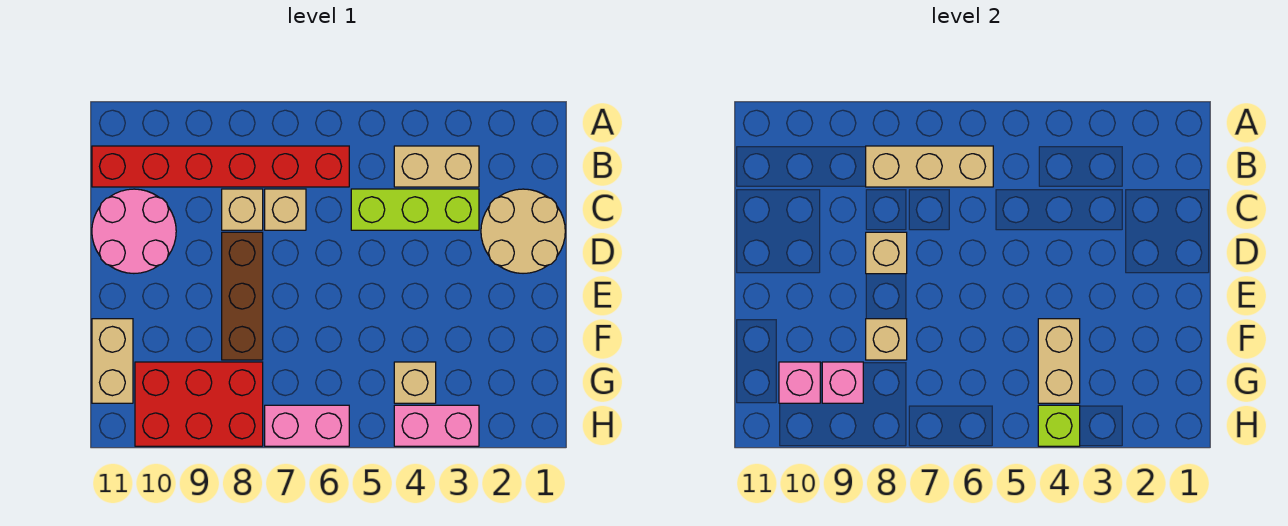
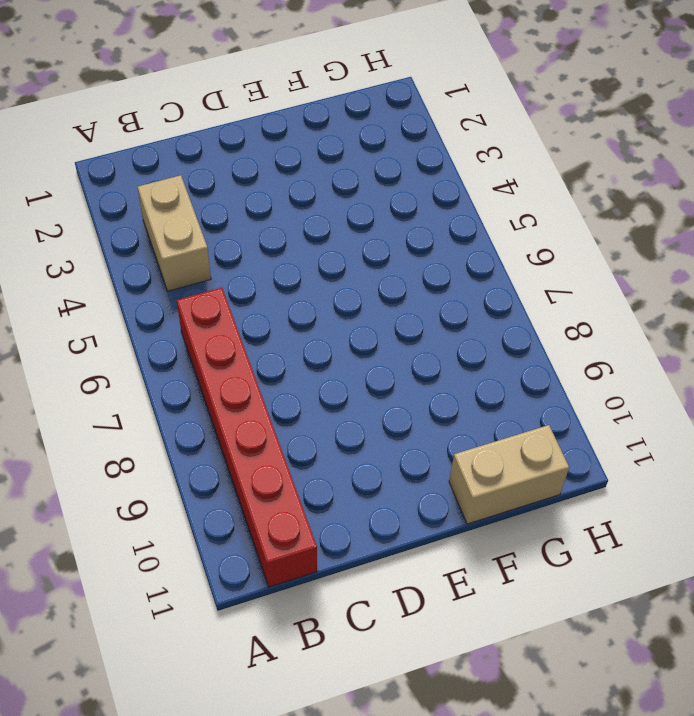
none -> tan round brick C1:D2 level 1
none -> lime brick C3:C5 level 1
none -> tan brick C7 level 1

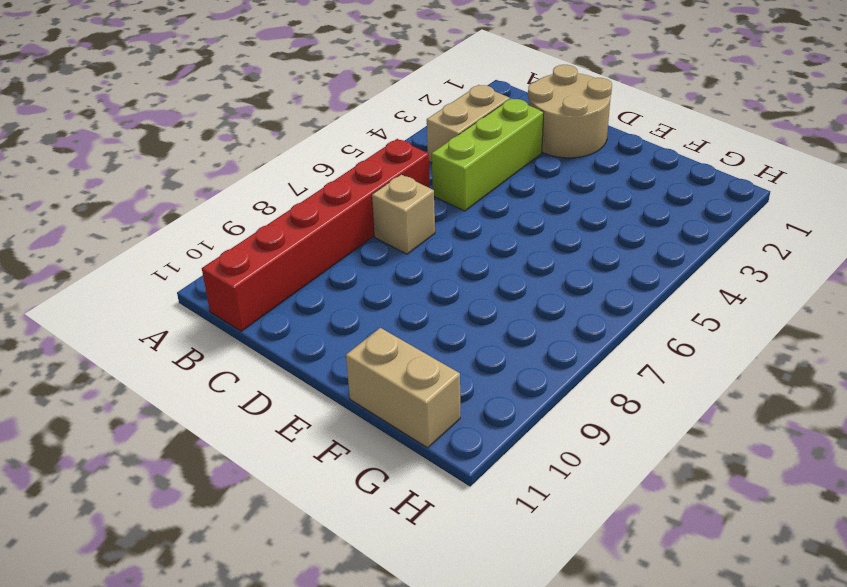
none -> tan brick C8 level 1
none -> pink round brick C10:D11 level 1
none -> brown brick D8:F8 level 1

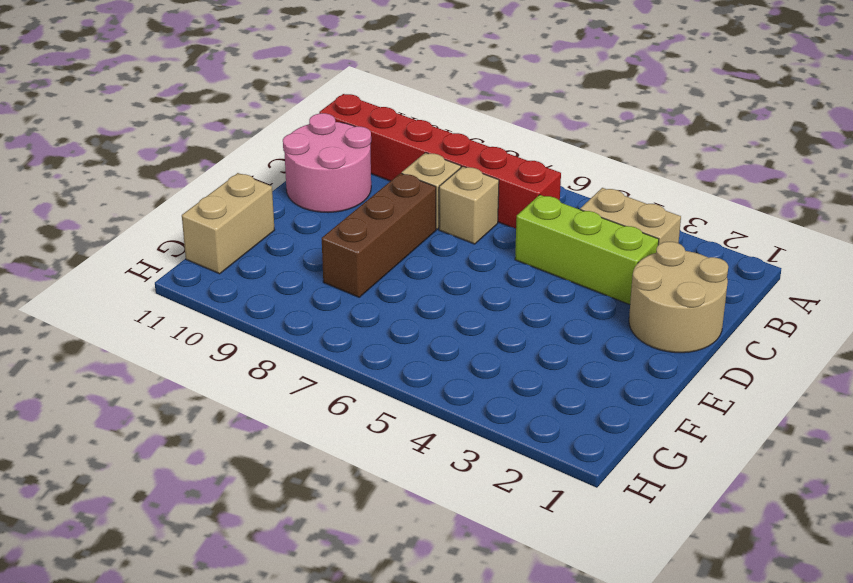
none -> tan brick G4 level 1
none -> red brick G8:H10 level 1
none -> pink brick H3:H4 level 1

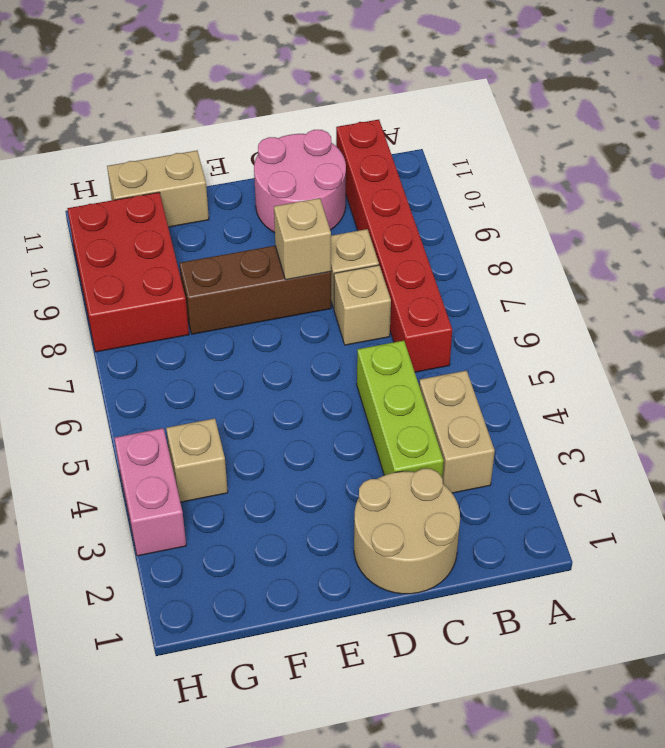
none -> pink brick H6:H7 level 1
none -> tan brick B6:B8 level 2
none -> tan brick F4:G4 level 2

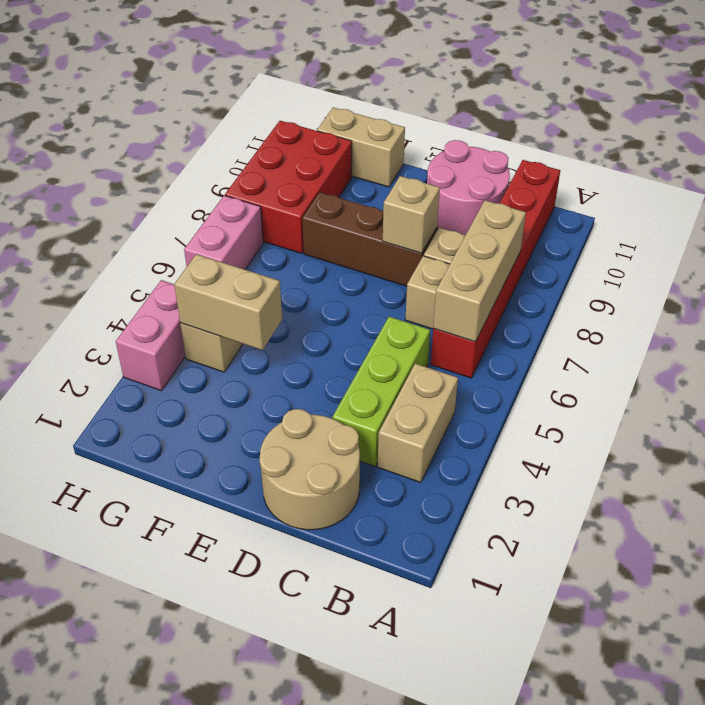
none -> tan brick F8 level 2
none -> pink brick G9 level 2
none -> pink brick G10 level 2

